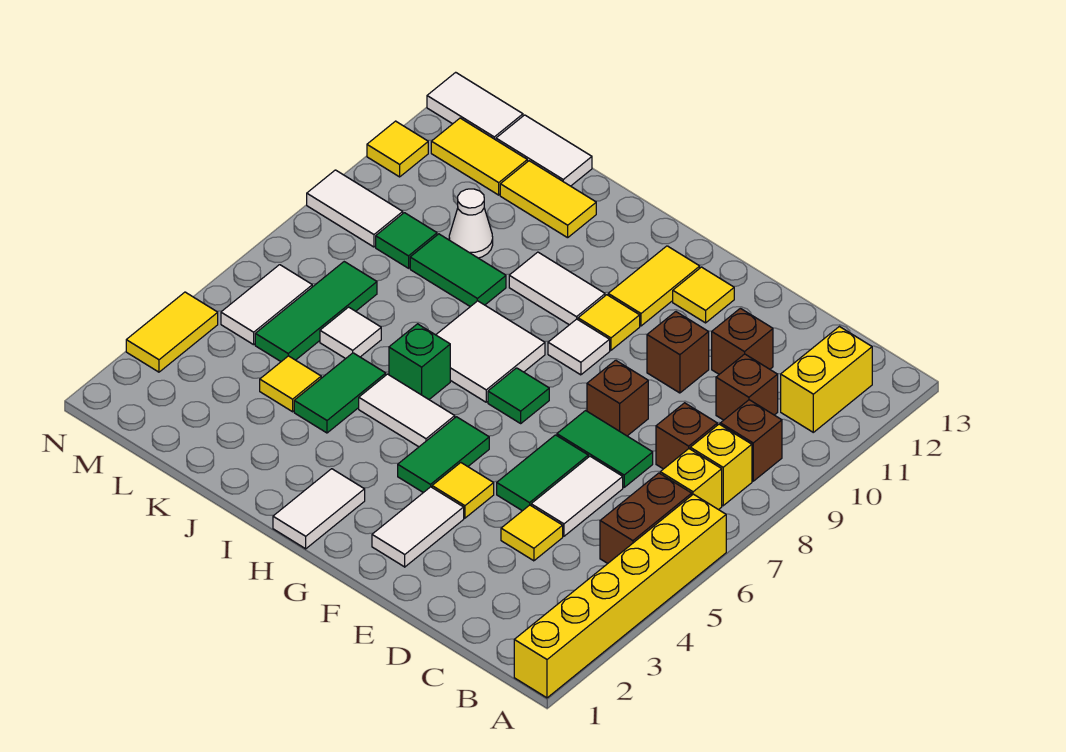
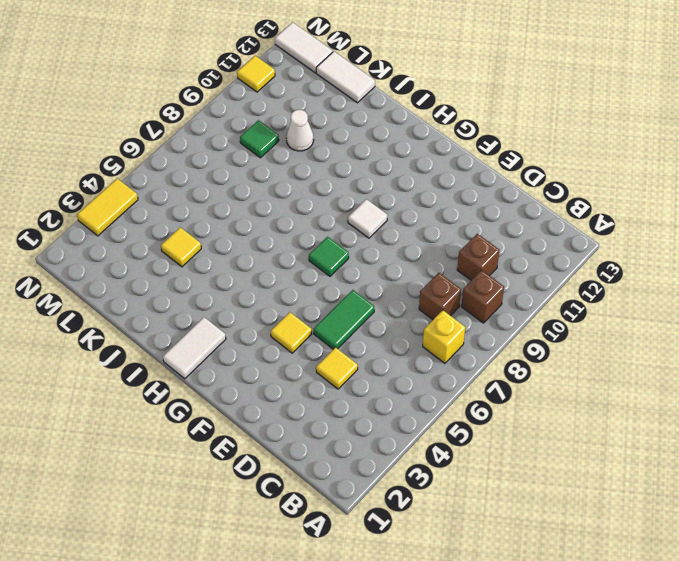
none -> yellow brick A1:A6 level 1
none -> brown brick B5:B6 level 1
none -> yellow brick B8 level 1
none -> yellow brick B11:B12 level 1

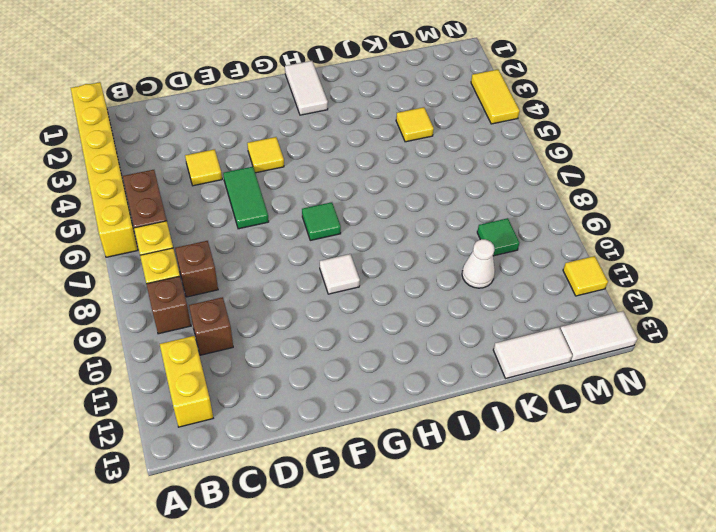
none -> white tile D5:D6 level 1
none -> green tile D7:E7 level 1
none -> brown brick D11 level 1
none -> brown brick E8 level 1

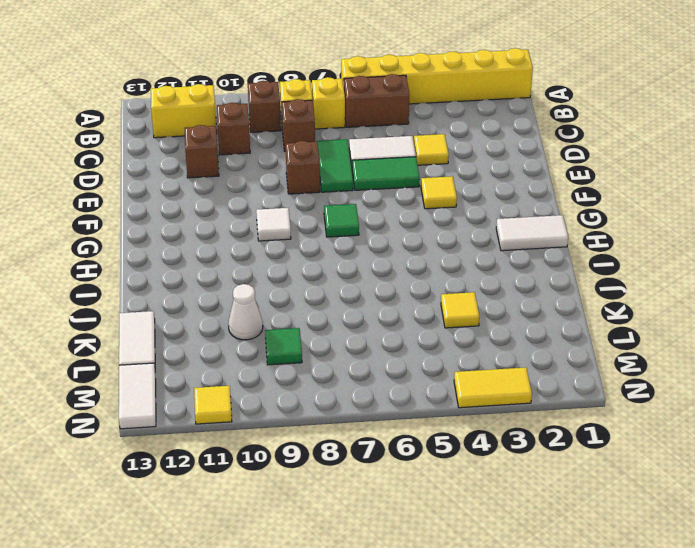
none -> brown brick E10 level 1
none -> white tile F2:F3 level 1
none -> yellow tile F12 level 1
none -> green tile G4:G5 level 1

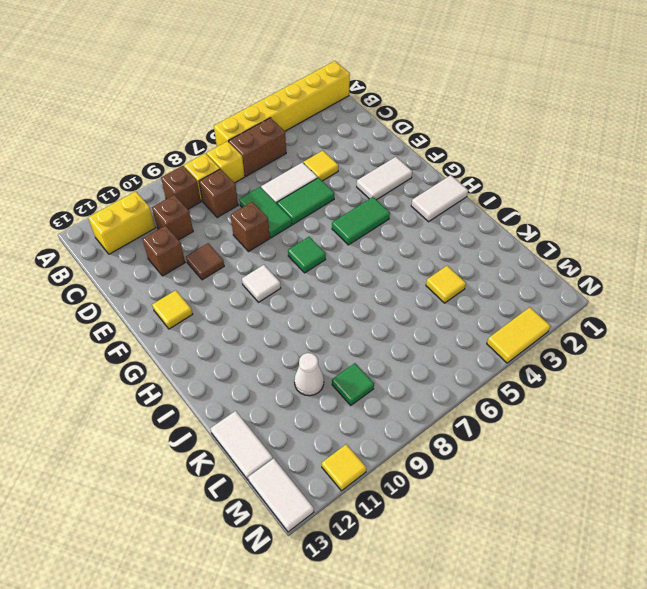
brown tile E10 level 1 -> brown brick E10 level 1
none -> yellow tile F4 level 1
none -> yellow tile G10 level 1
none -> yellow tile G11:G12 level 1
none -> white tile H5:I5 level 1

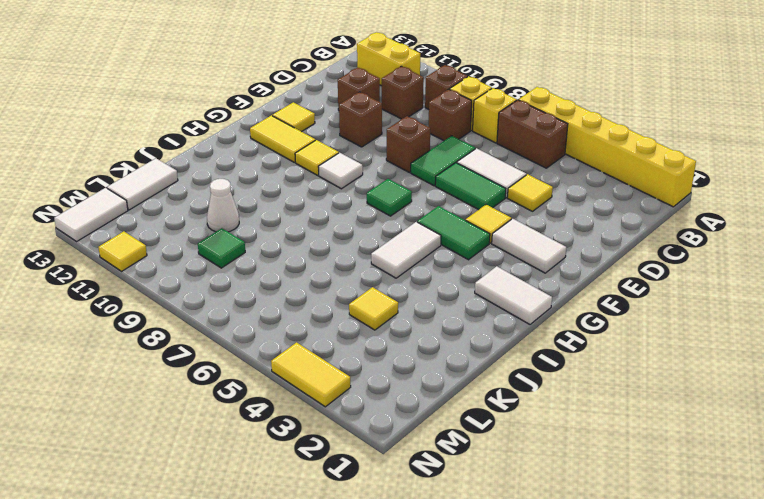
none -> white tile H7:I8 level 1
none -> white tile H10:I10 level 1
none -> green brick I6 level 1
none -> green tile J4:J5 level 1

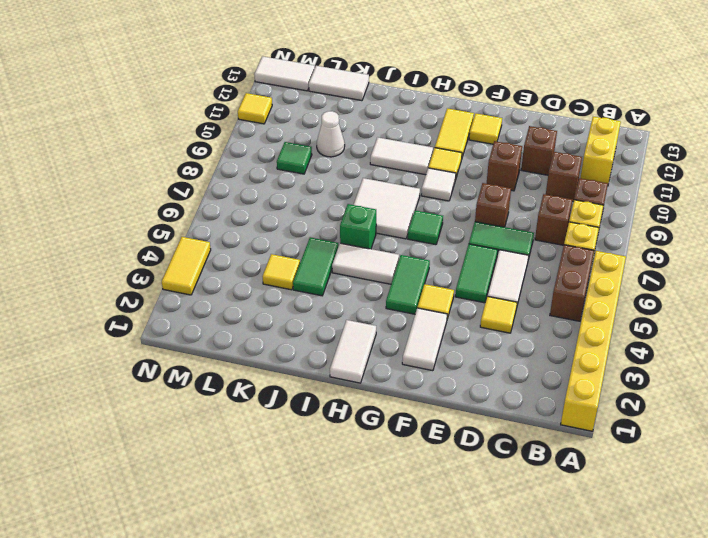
none -> green tile J9:K9 level 1
none -> yellow tile J12:K12 level 1
none -> white tile K6 level 1
none -> green tile L5:L7 level 1

